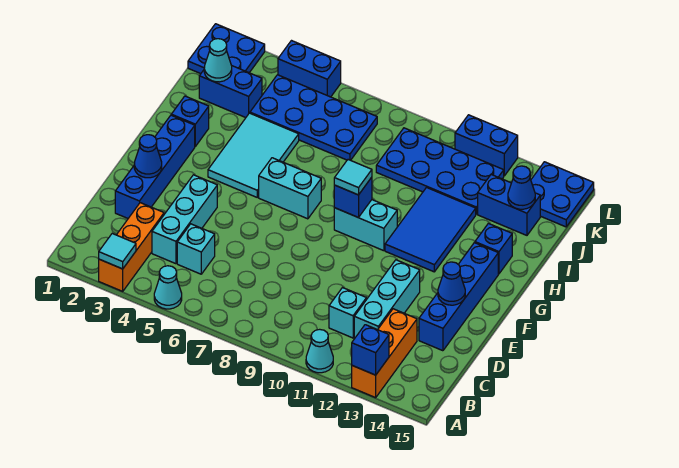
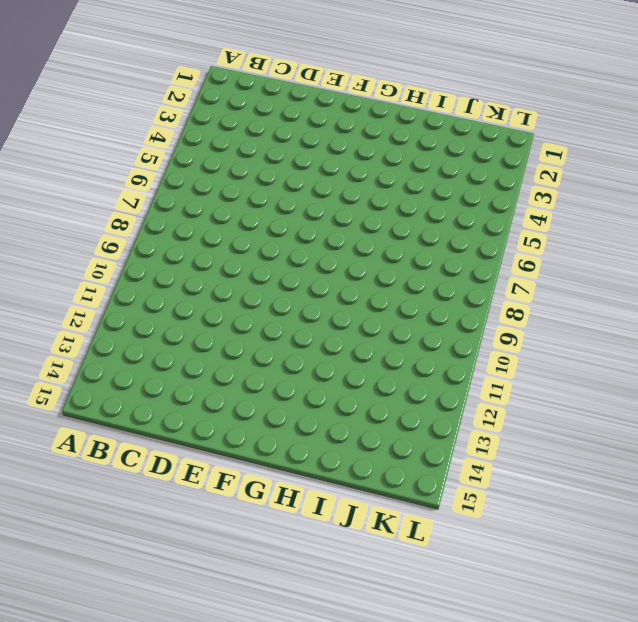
none -> orange brick A3:C3 level 1
none -> cyan cone A5 level 1
none -> cyan cone A11 level 1
none -> orange brick A13:C13 level 1

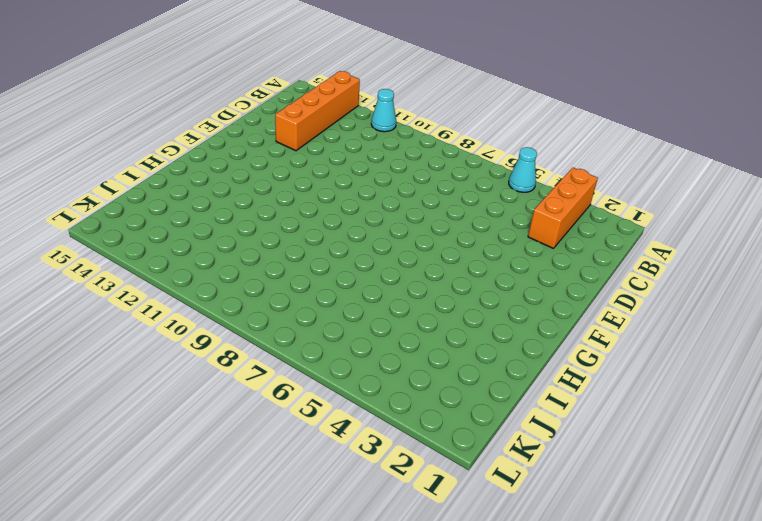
orange brick A13:D13 level 1 -> orange brick A13:C13 level 1
none -> cyan brick C4:E4 level 1
none -> cyan brick C5 level 1
none -> cyan brick C11 level 1
none -> cyan brick C12:E12 level 1

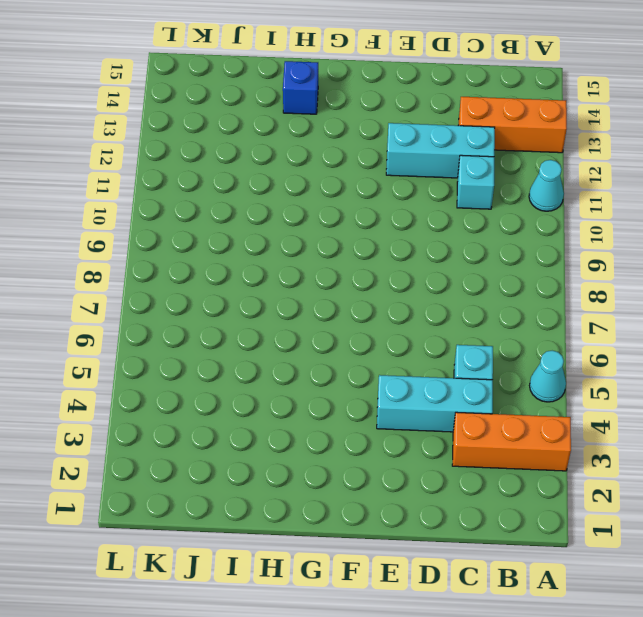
none -> blue brick D2:G2 level 1
none -> blue brick D14:G14 level 1
none -> cyan tile G4:I5 level 1
none -> cyan brick G6:G7 level 1

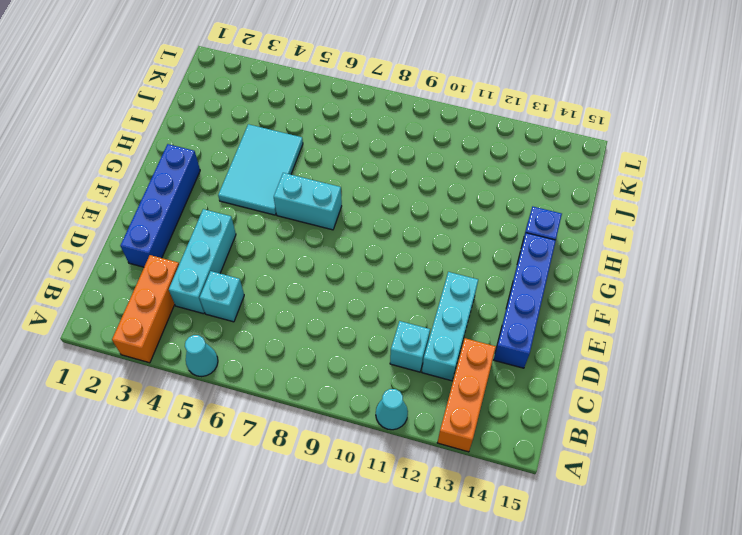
none -> cyan brick G9:G10 level 1
none -> blue tile G11:I12 level 1
none -> blue brick H2 level 1
none -> blue brick J2:J3 level 1

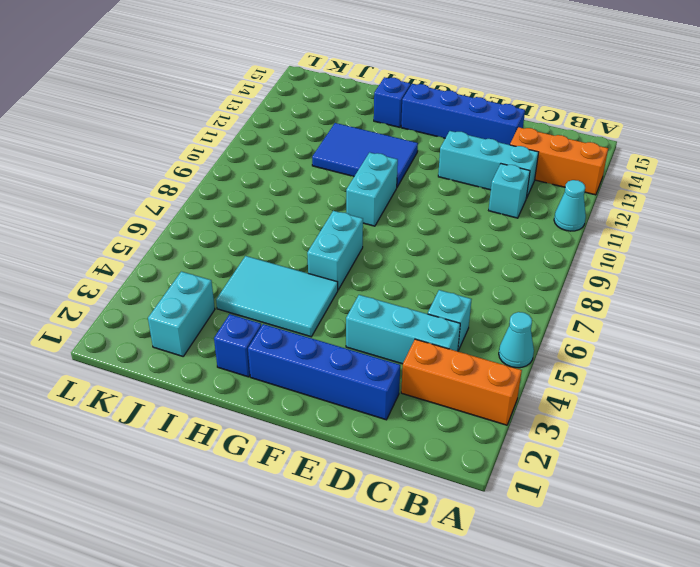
cyan brick J2:J3 level 1 -> blue brick J2:J3 level 1
none -> blue plate J4:K7 level 1
none -> blue plate J9:K12 level 1
none -> blue brick J13:J14 level 1
none -> blue plate K1:L2 level 1

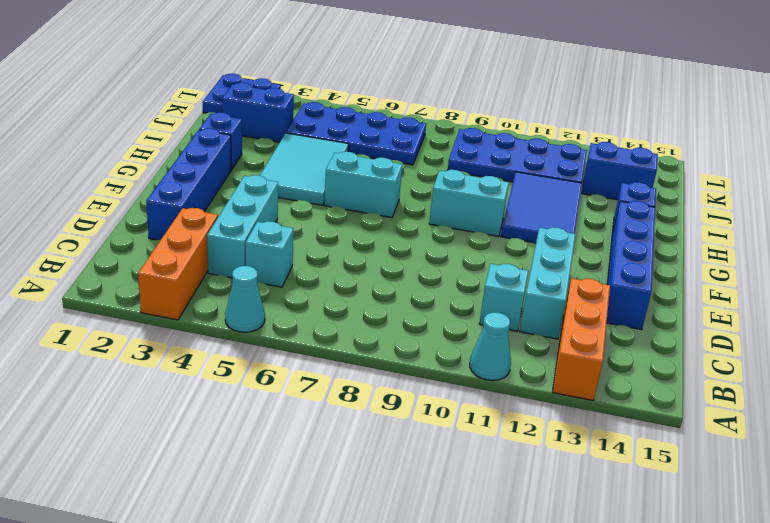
none -> blue plate K14:L15 level 1
none -> blue brick L4:L5 level 1
none -> blue brick L11:L12 level 1
none -> cyan tile A3 level 2

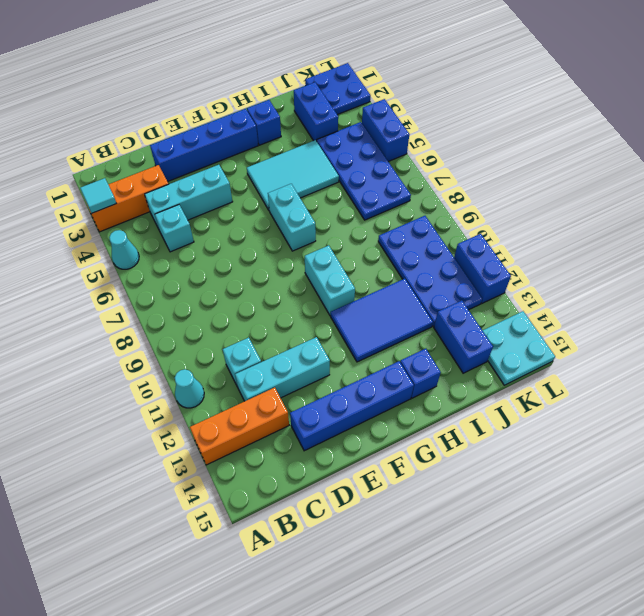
cyan plate K14:L15 level 1 -> blue plate K14:L15 level 1
none -> blue brick A13 level 2
none -> blue cone E2 level 2
none -> blue cone E14 level 2
none -> blue brick G9 level 2

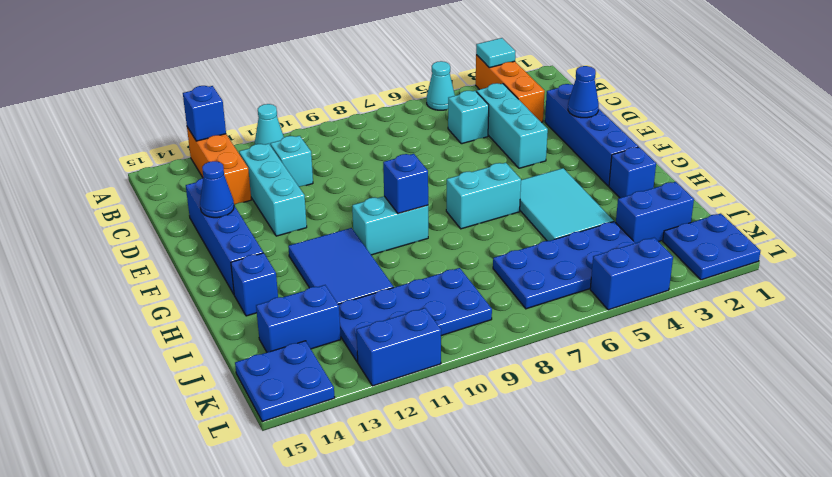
none -> cyan cone J2 level 2
none -> blue cone J14 level 2
none -> cyan tile G9 level 3

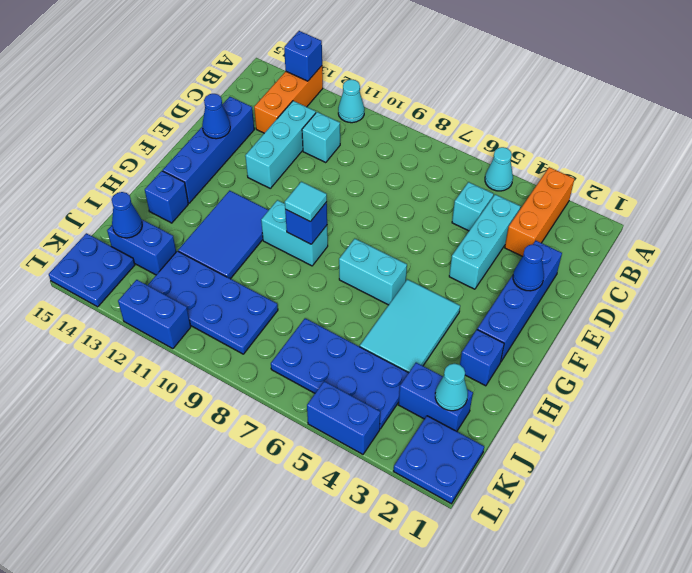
none -> cyan tile A3 level 2

